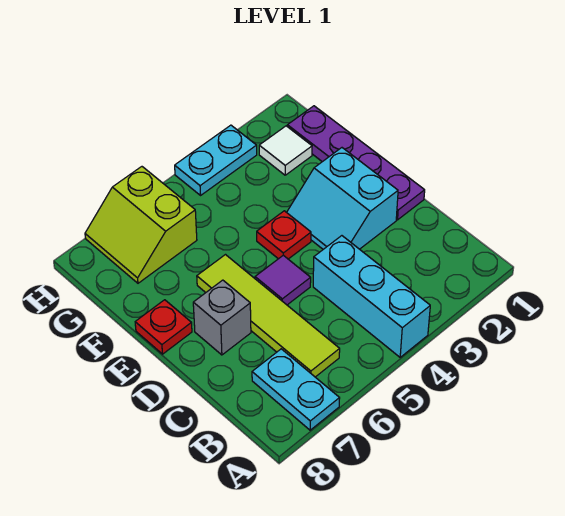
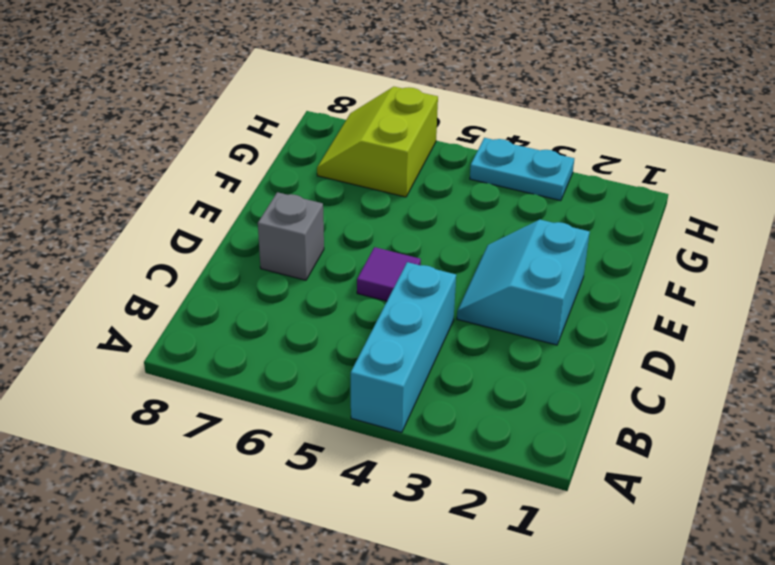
none -> cyan plate A7:B7 level 1
none -> lime tile B6:E6 level 1
none -> purple plate D1:G1 level 1

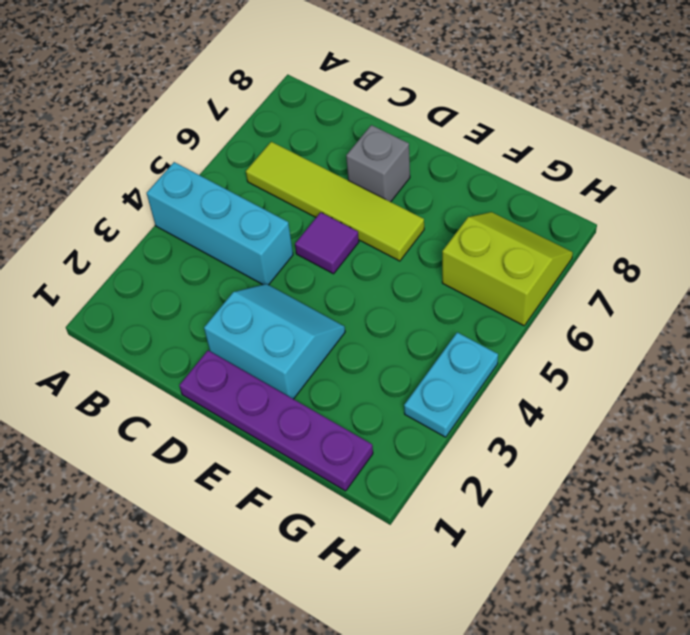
none -> cyan plate A7:B7 level 1
none -> red plate E4 level 1
none -> red plate E8 level 1

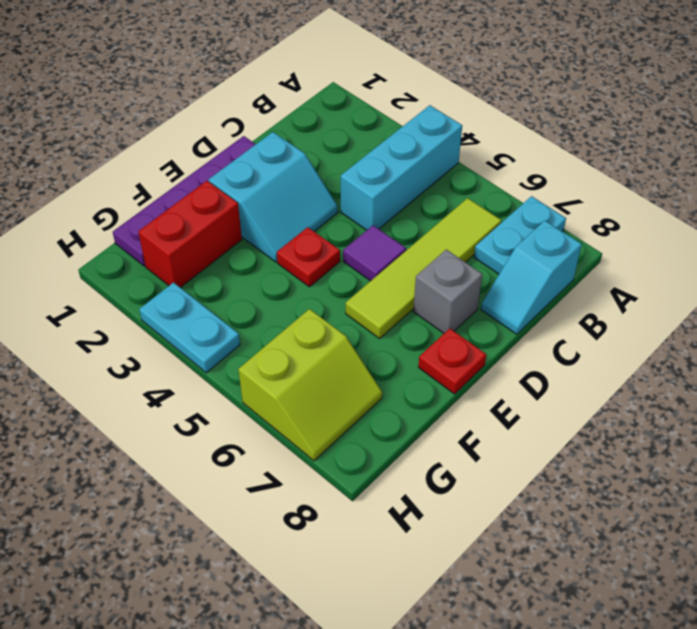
cyan slope B8:C8 level 1 top B -> none
red brick F2:G2 level 1 -> white tile G2 level 1

